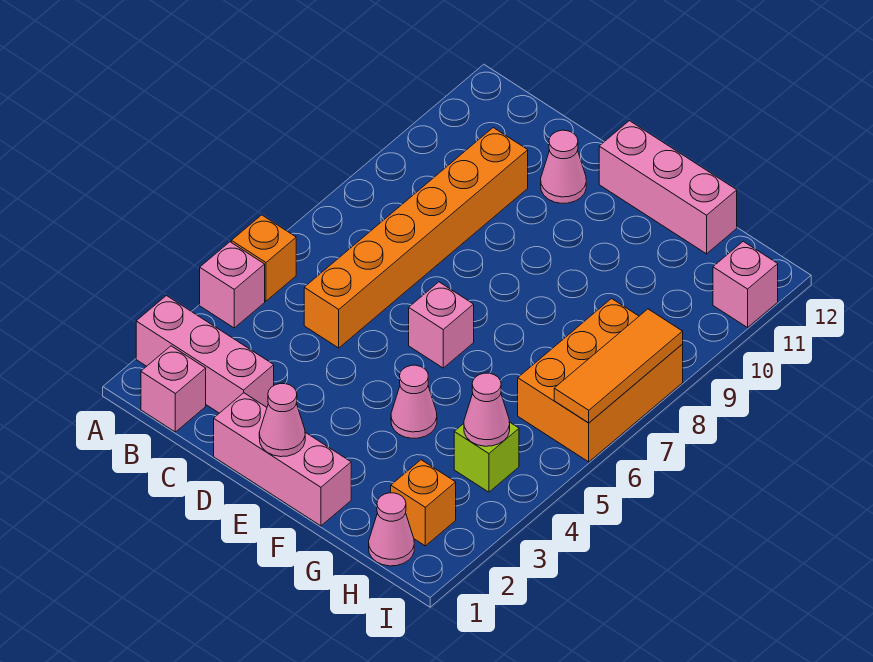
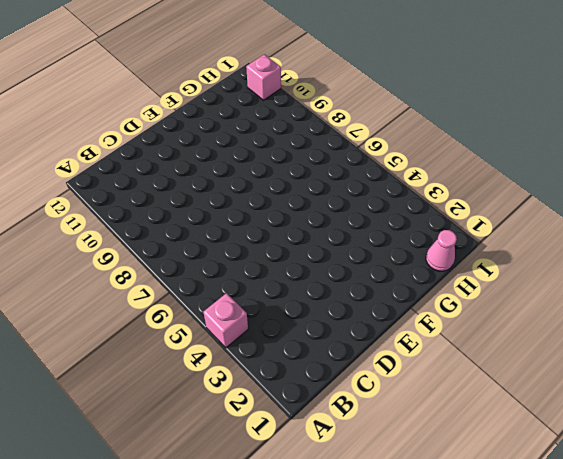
none -> pink brick A2:C2 level 1
none -> orange brick A5 level 1
none -> pink brick B1 level 1

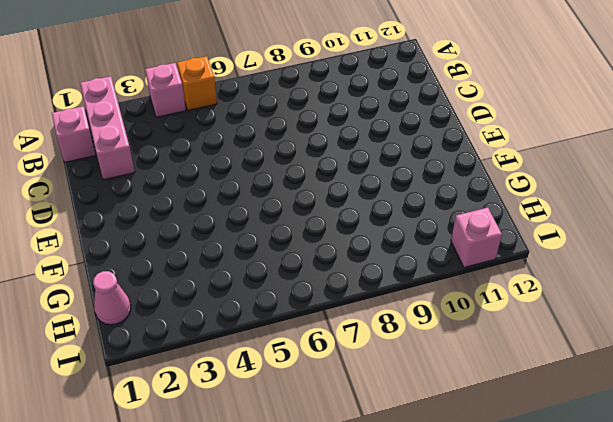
none -> orange brick C5:C10 level 1
none -> pink brick D1:F1 level 1
none -> pink cone D11 level 1

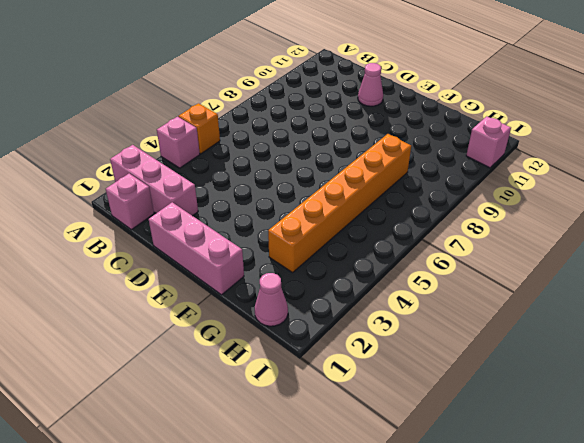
orange brick G3:G8 level 1 -> orange brick C5:C10 level 1
none -> pink brick E6 level 1
none -> pink brick E12:G12 level 1
none -> pink cone F4 level 1

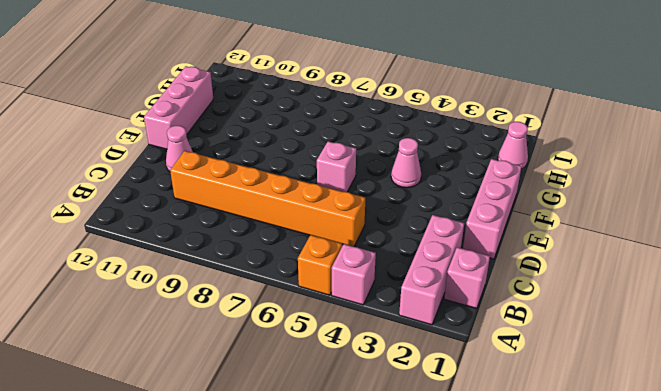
none -> orange brick H2 level 1
none -> lime brick H4 level 1
none -> orange brick H6:I8 level 1

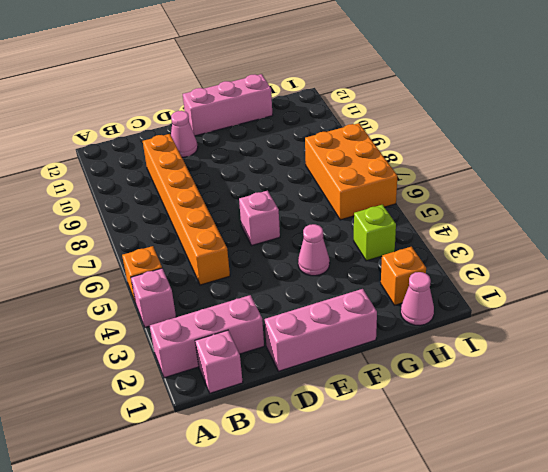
none -> pink brick I11 level 1
none -> pink cone E1 level 2
none -> pink cone H4 level 2

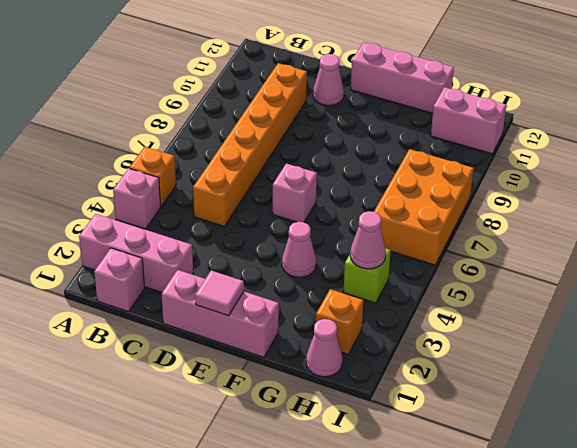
pink tile E1 level 2 -> pink cone E1 level 2
pink brick H11:I11 level 1 -> pink brick I11 level 1
none -> orange tile I6:I8 level 2

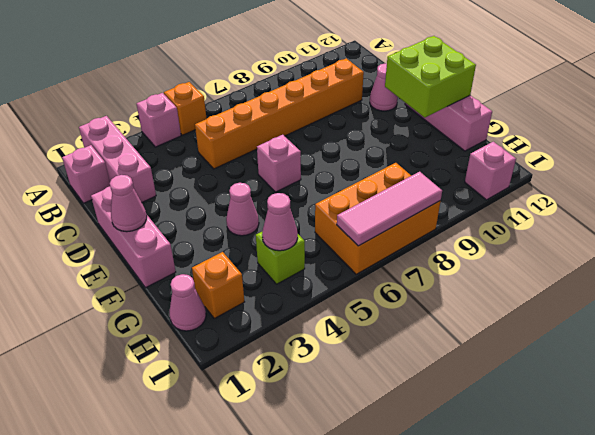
lime brick E11:F12 level 2 -> none
pink tile I6:I8 level 2 -> orange tile I6:I8 level 2

